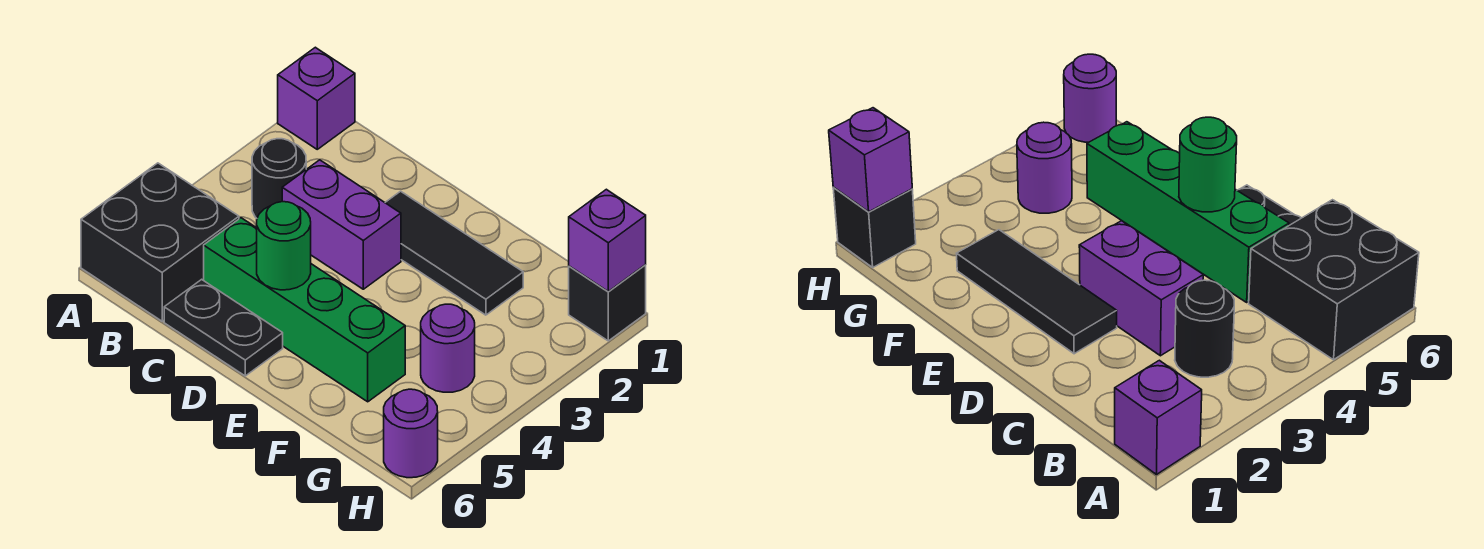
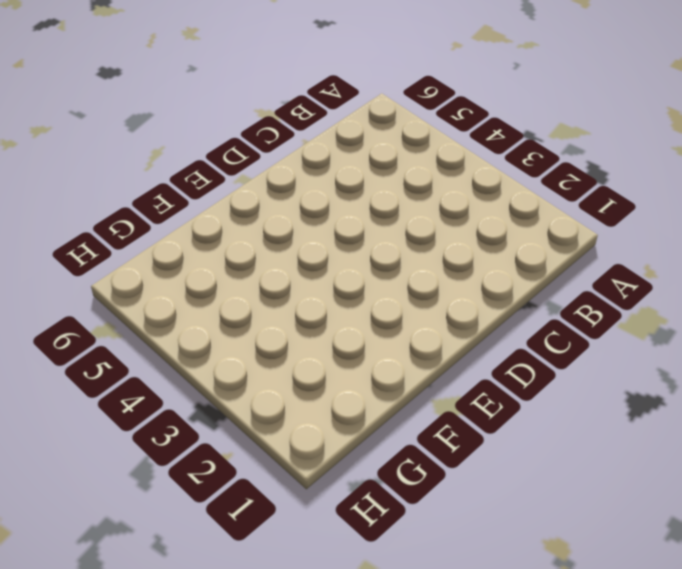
none -> purple brick A1 level 1
none -> black brick A5:B6 level 1
none -> black round brick B3 level 1

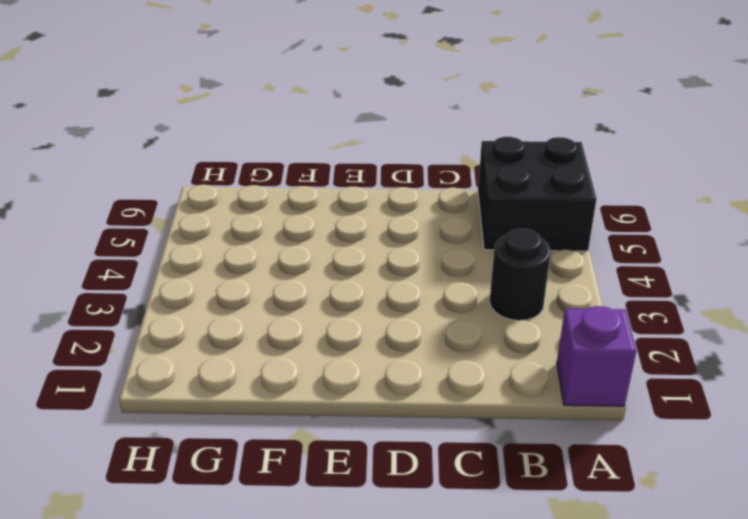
none -> purple brick C3:D3 level 1
none -> green brick C5:F5 level 1
none -> black plate C6:D6 level 1

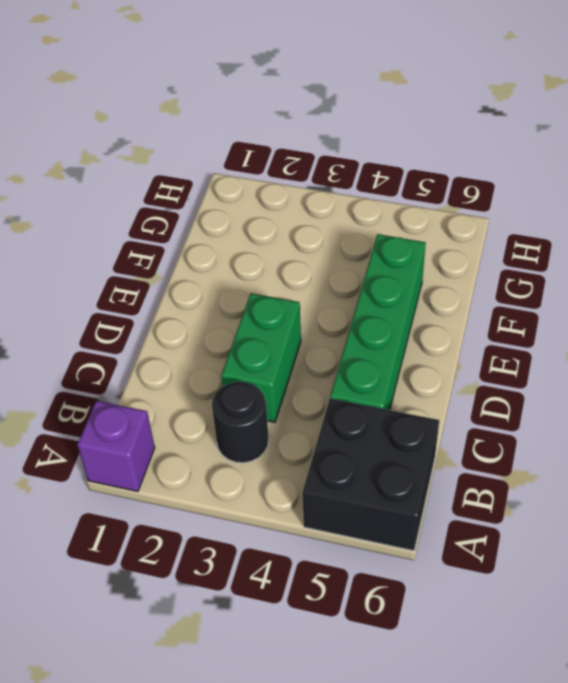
green brick C3:D3 level 1 -> purple brick C3:D3 level 1
none -> black plate C6:D6 level 1
none -> black tile D2:F2 level 1
none -> purple round brick G4 level 1

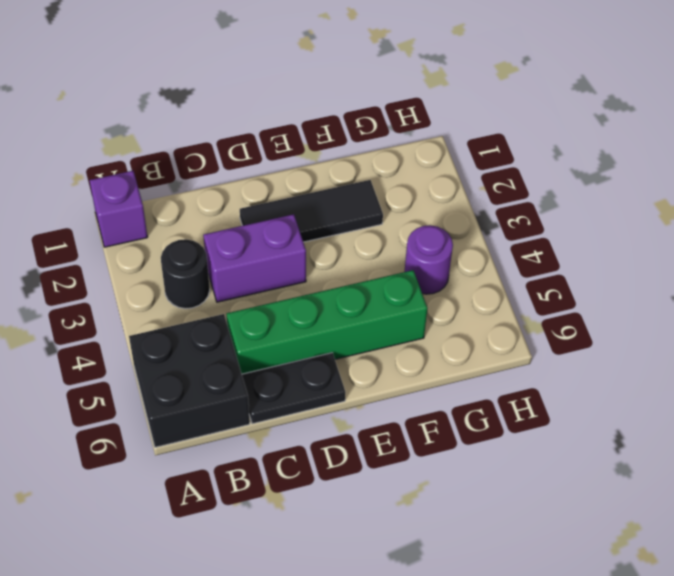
none -> black brick H1 level 1
none -> purple round brick H6 level 1
none -> green round brick D5 level 2

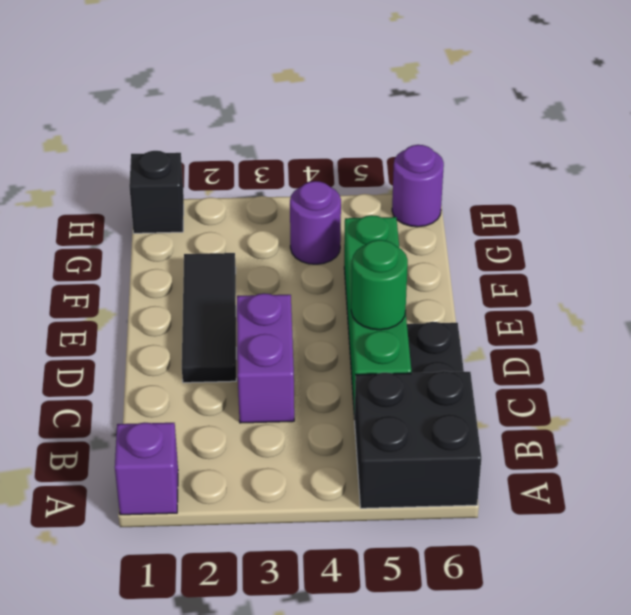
none -> black round brick B3 level 1
none -> purple brick H1 level 2

